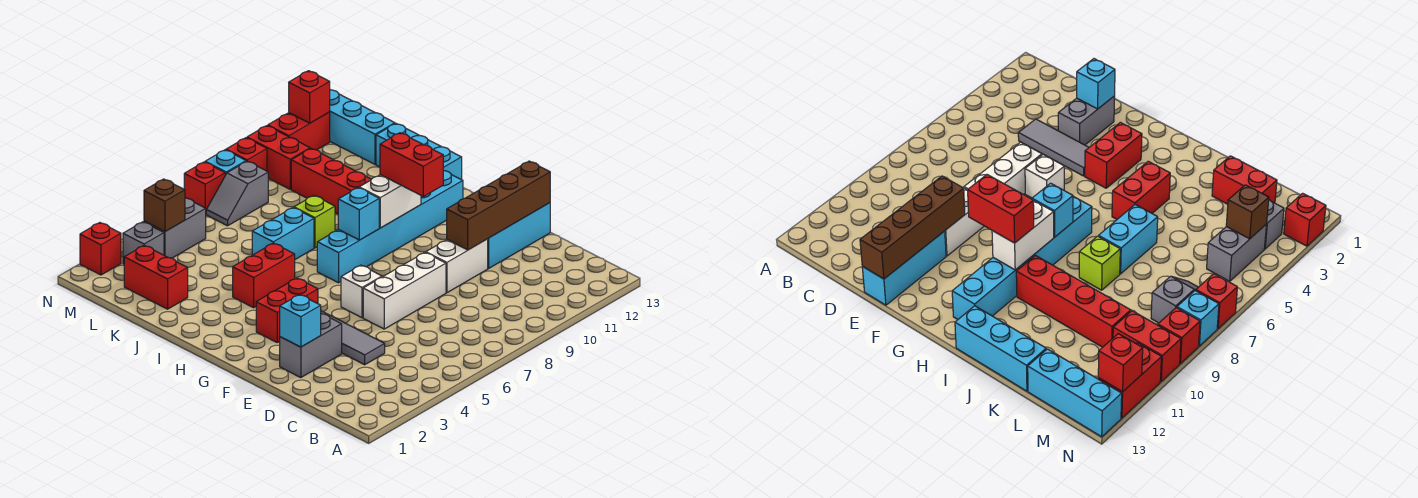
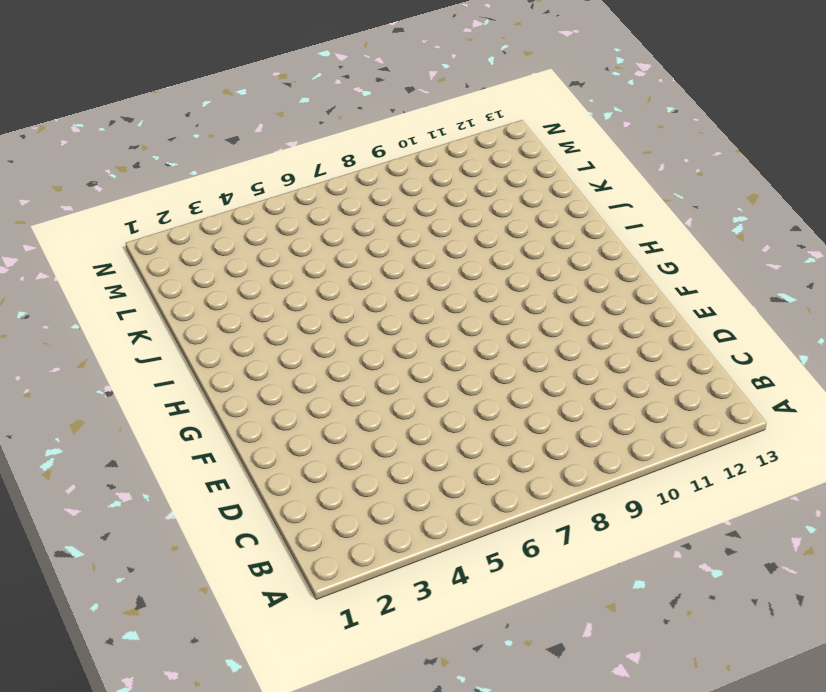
none -> grey tile D4:F4 level 1
none -> grey brick E2:E3 level 1
none -> white brick E6:E8 level 1
none -> white brick E9:E10 level 1

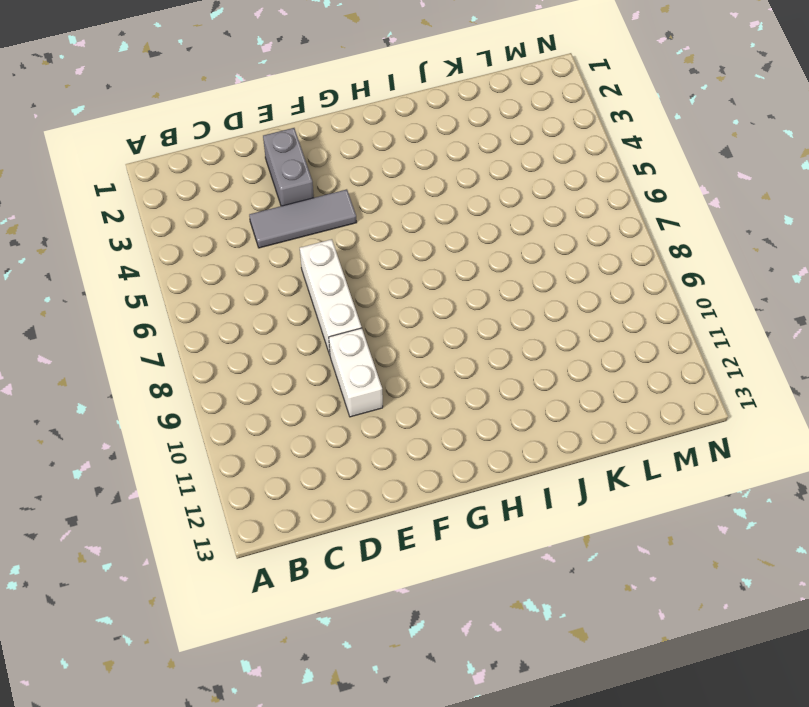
none -> cyan brick E11:E13 level 1
none -> white brick F6 level 1
none -> red brick G3:G4 level 1
none -> cyan brick H7:H12 level 1

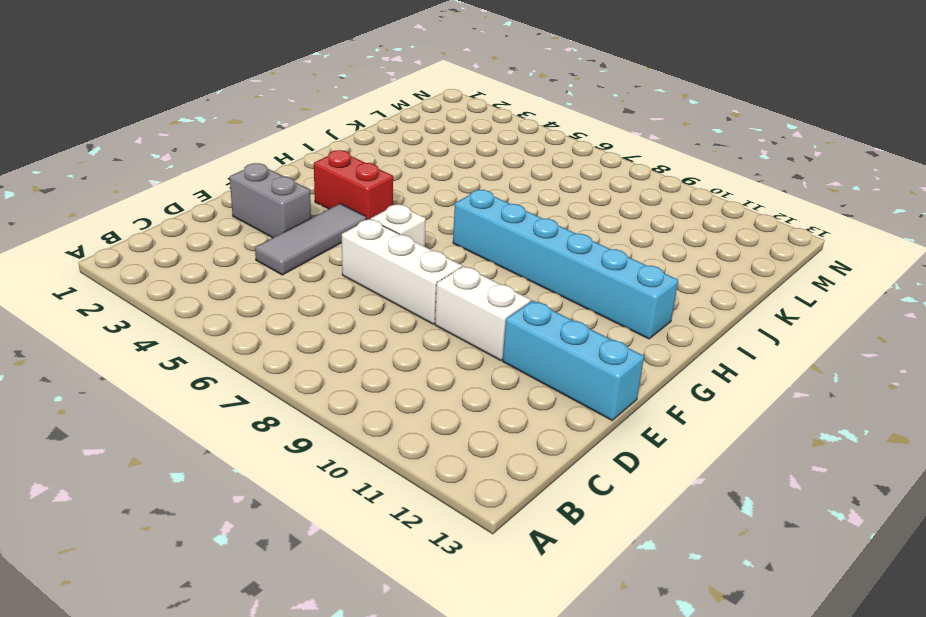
none -> red brick I4:I5 level 1
none -> red brick I10:L10 level 1
none -> cyan brick I13:K13 level 1
none -> cyan brick J6:J7 level 1

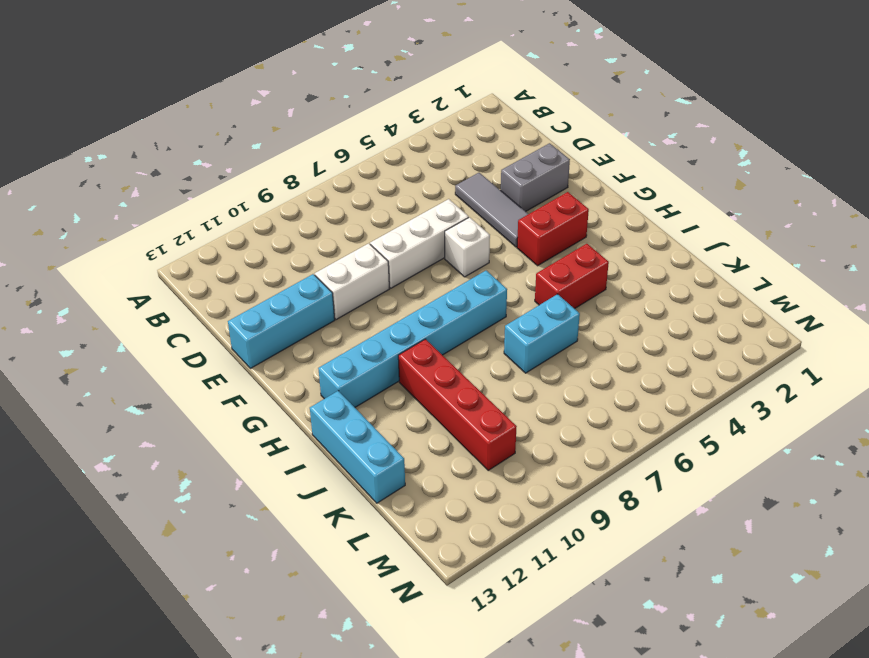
none -> lime brick J8 level 1
none -> red brick K2:L2 level 1
none -> cyan brick L13:N13 level 1
none -> grey brick M3 level 1

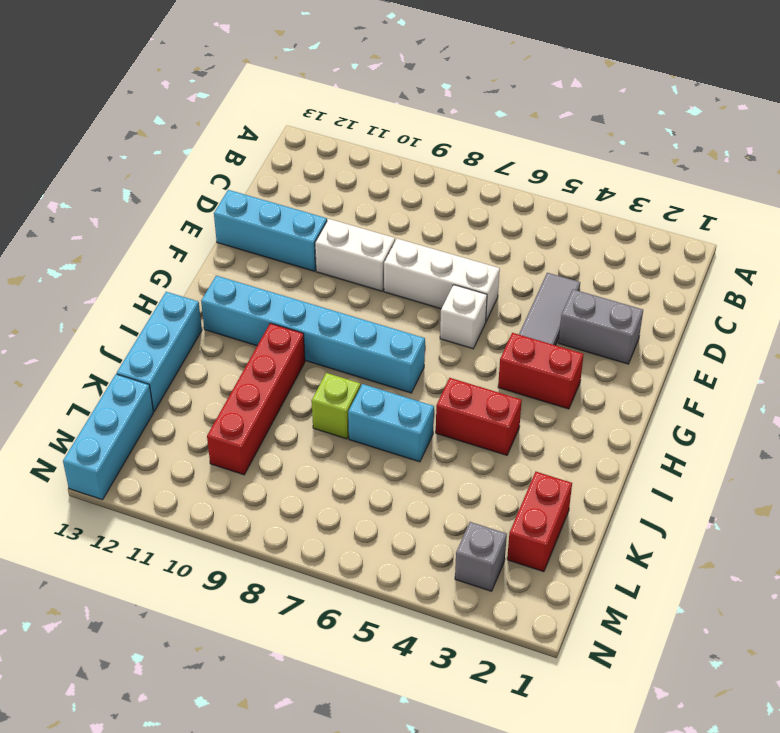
none -> grey brick M4:M5 level 1
none -> grey slope M7:M8 level 1 top 8
none -> red brick M10:N10 level 1
none -> red brick N2 level 1

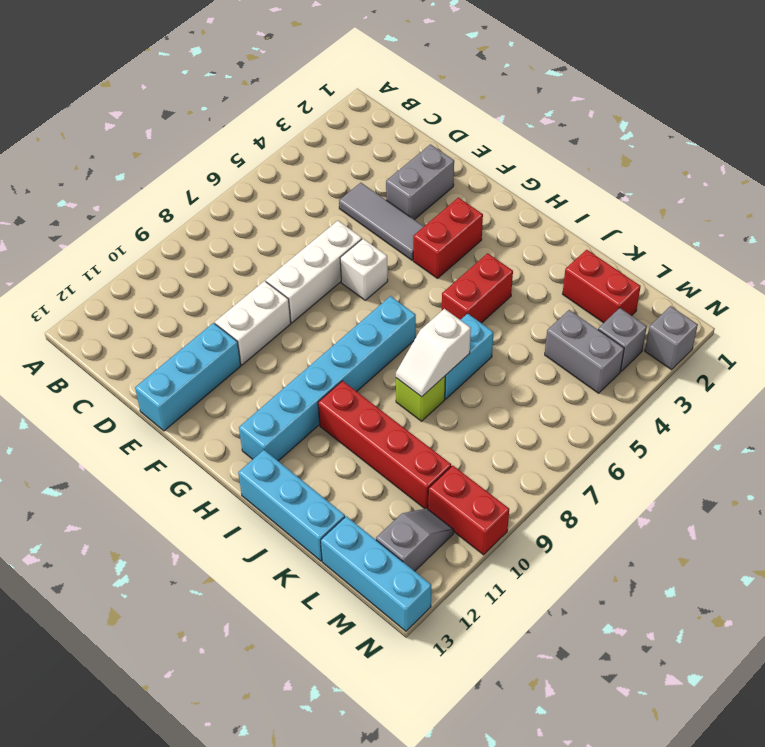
white slope J7:J8 level 2 top 7 -> none
grey brick L4:M4 level 1 -> grey brick M4:M5 level 1
grey slope M11:M12 level 1 top 12 -> grey slope M7:M8 level 1 top 8
grey brick N2 level 1 -> red brick N2 level 1
none -> red brick N7 level 1
none -> cyan brick N8 level 1
none -> red brick N9 level 1
none -> red brick N11:N12 level 1

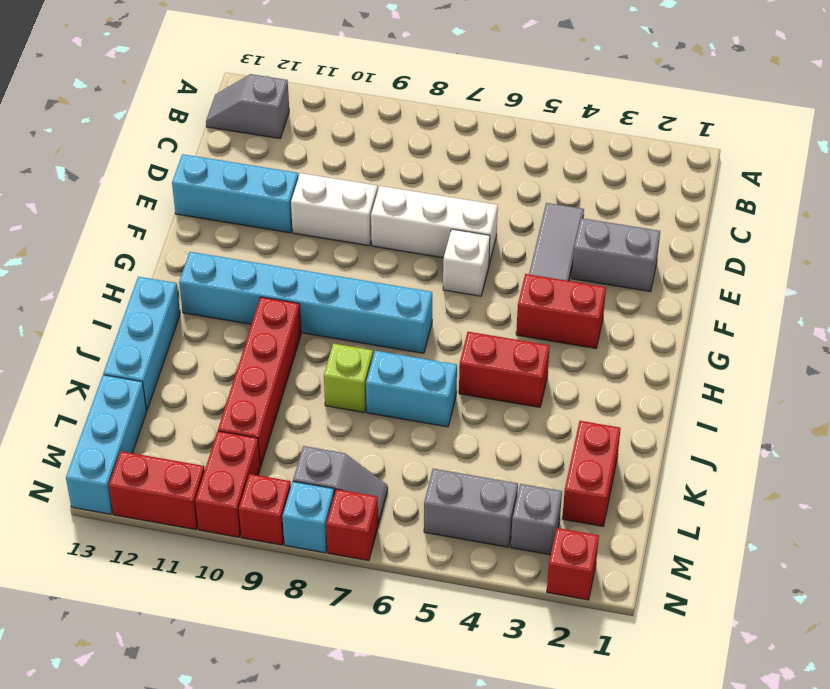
grey slope B12:B13 level 1 top 12 -> none
none -> cyan brick E2 level 2
none -> brown brick E10:E13 level 2
none -> cyan brick H8 level 2
none -> white brick H9:H10 level 2

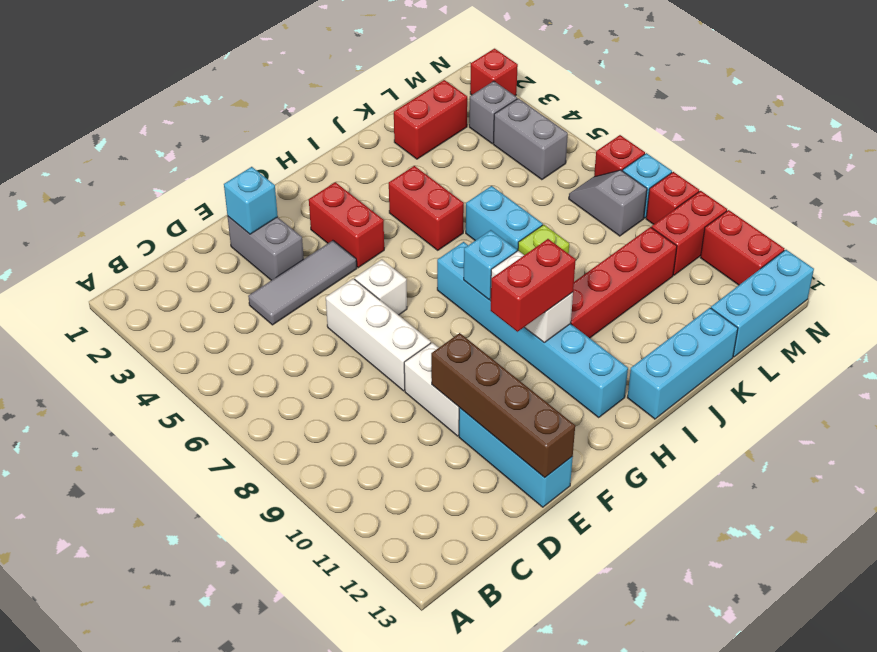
none -> brown brick M4 level 2
none -> red brick N12 level 2

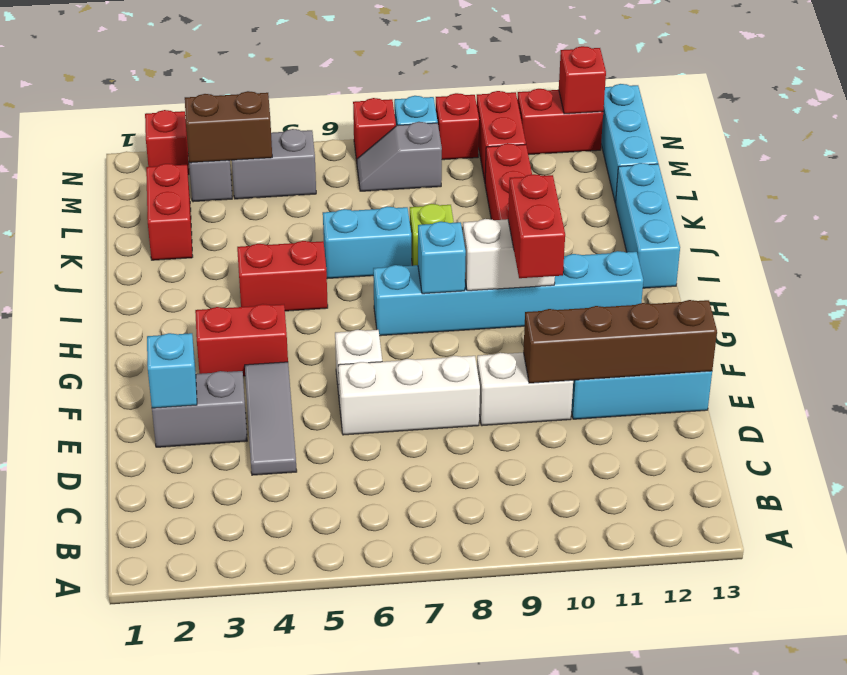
brown brick M3:M4 level 2 -> brown brick M4 level 2

